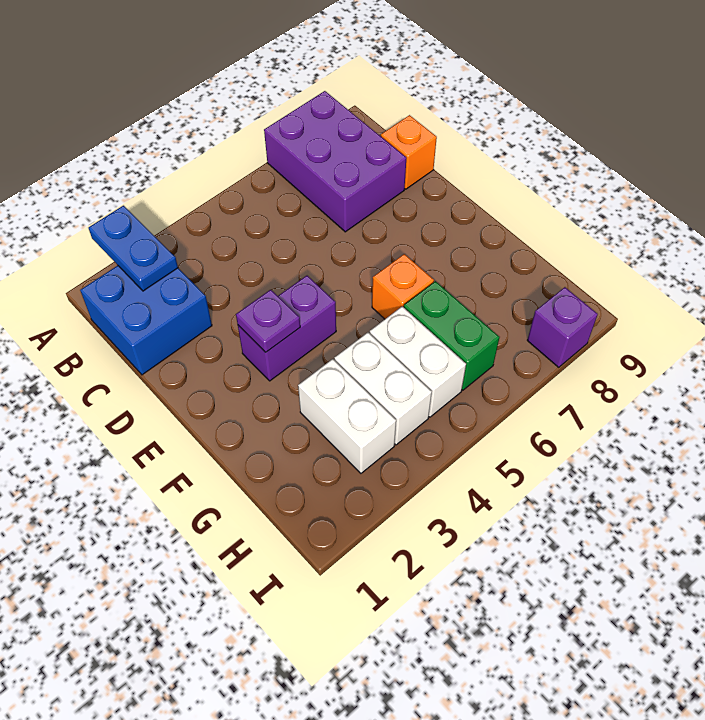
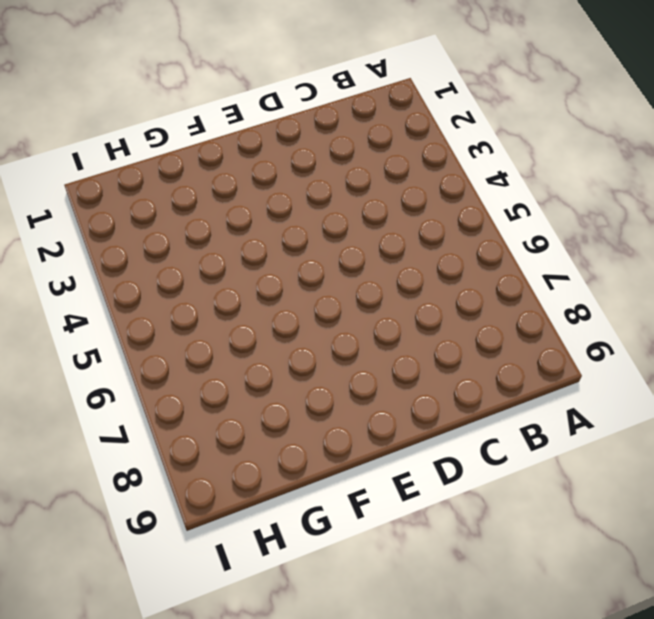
none -> purple brick A7:C8 level 1
none -> blue brick B1:C2 level 1
none -> orange brick C9 level 1

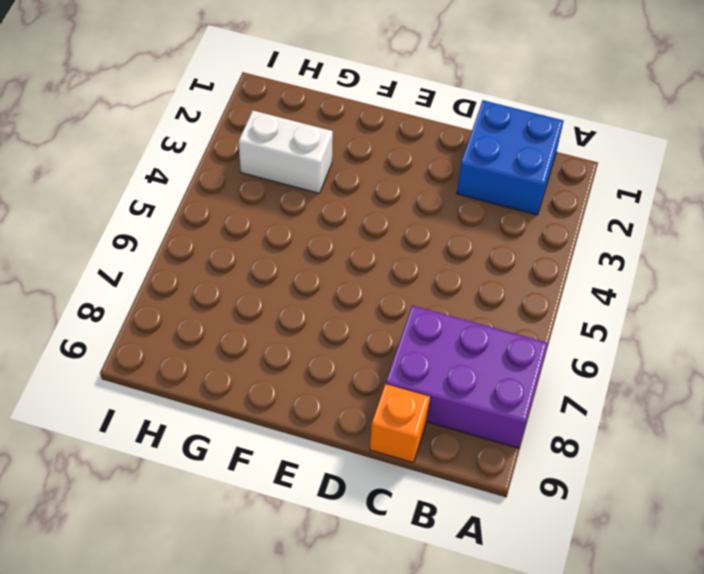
none -> purple brick E3:E4 level 1
none -> orange brick F6 level 1
none -> white brick G4:H4 level 1

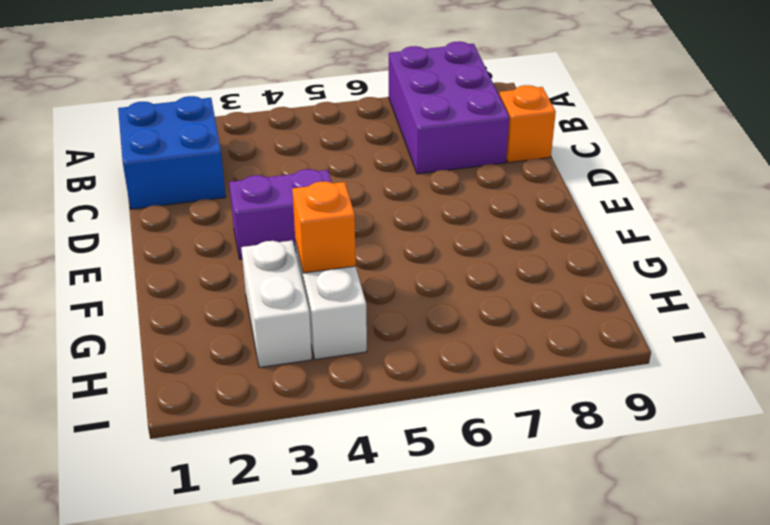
orange brick G4 level 2 -> orange brick F6 level 1
none -> white brick G5:H5 level 1
none -> green brick G6:H6 level 1
none -> purple brick I8 level 1

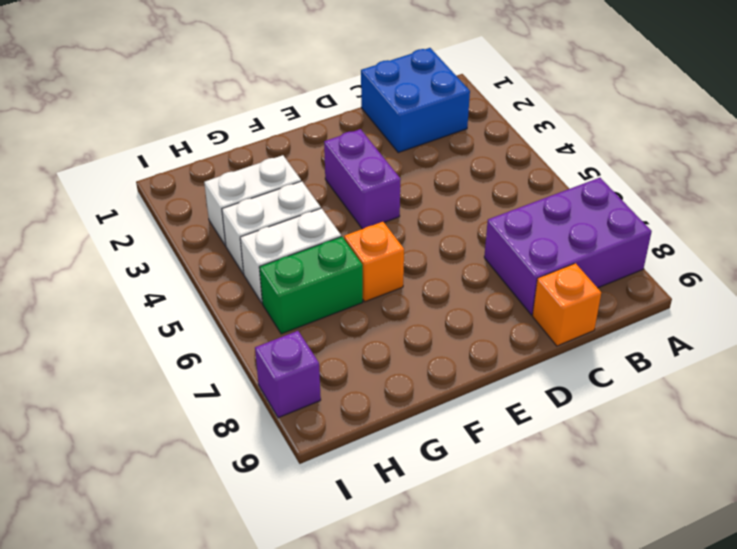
none -> blue plate A2:B2 level 2
none -> purple plate E3 level 2

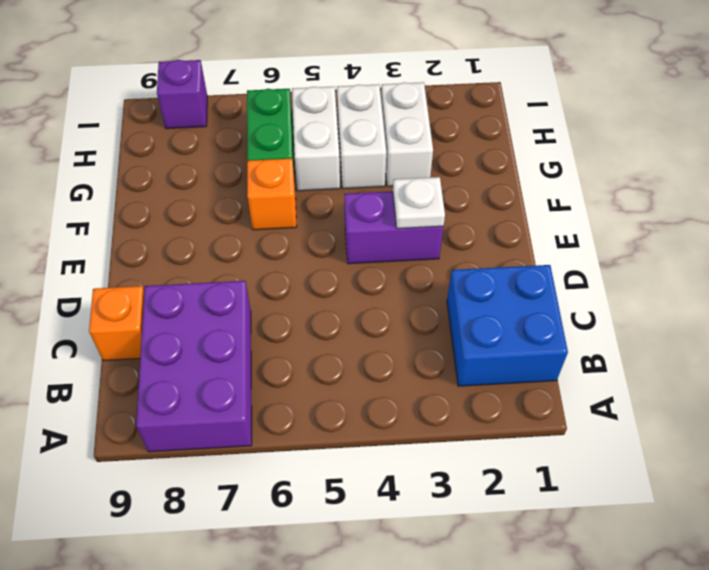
white plate E3 level 2 -> purple plate E3 level 2
none -> blue plate A2:B2 level 2

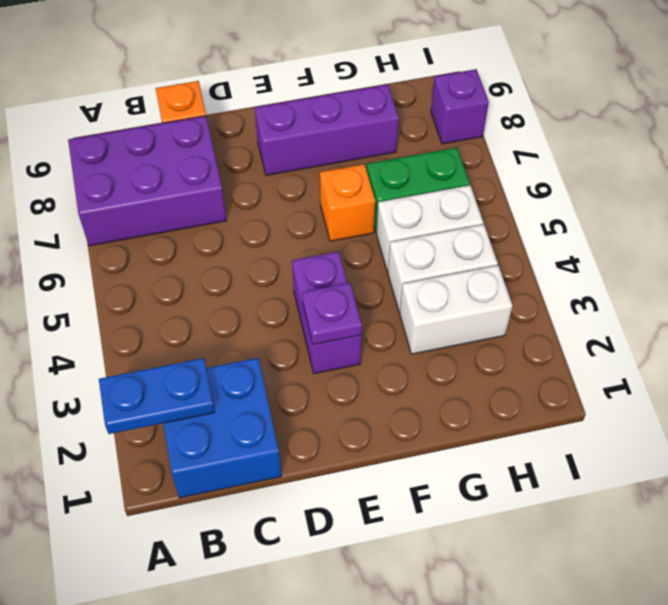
purple brick E8:G8 level 1 -> none

